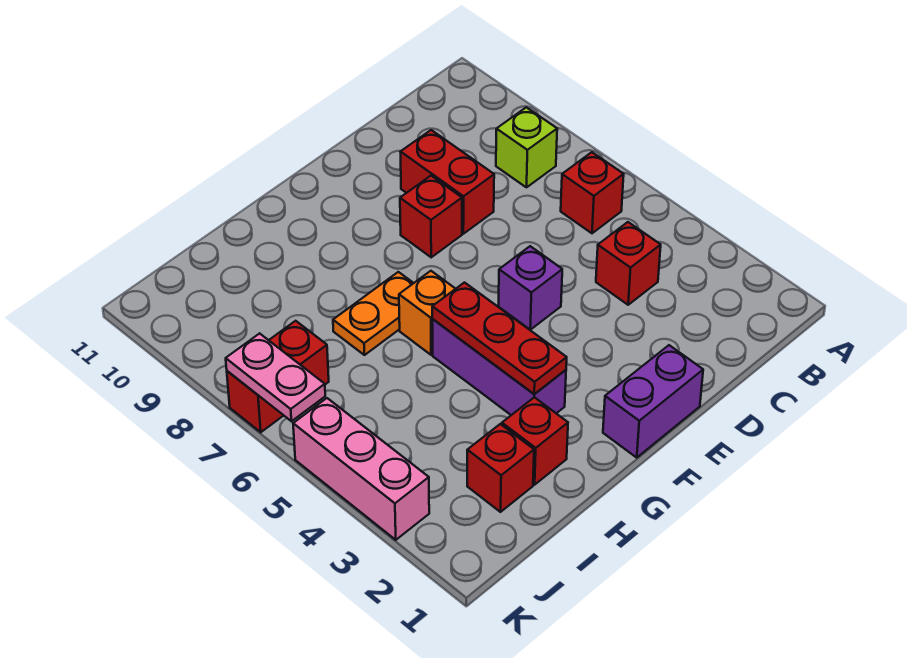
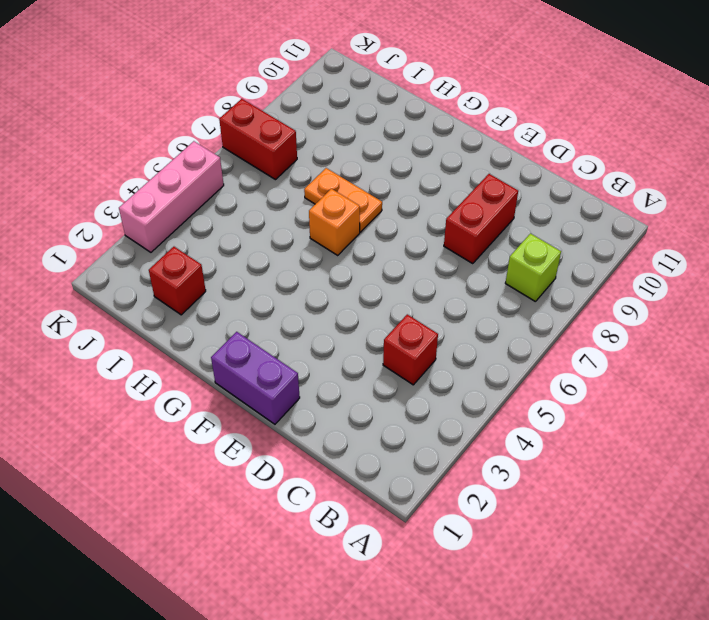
none -> red brick B6 level 1
none -> purple brick E5 level 1
none -> red brick E8 level 1

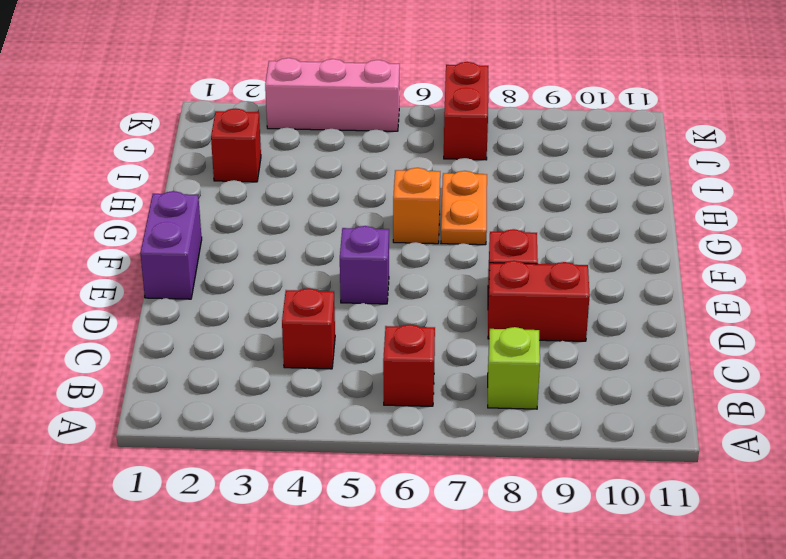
none -> purple brick G3:G5 level 1
none -> red brick H2 level 1
none -> red plate G3:G5 level 2

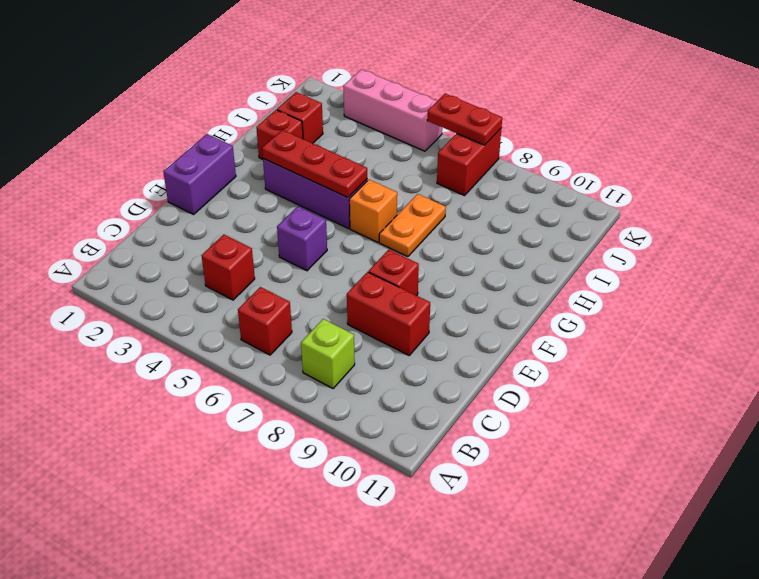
red plate K6:K7 level 2 -> pink plate K6:K7 level 2

